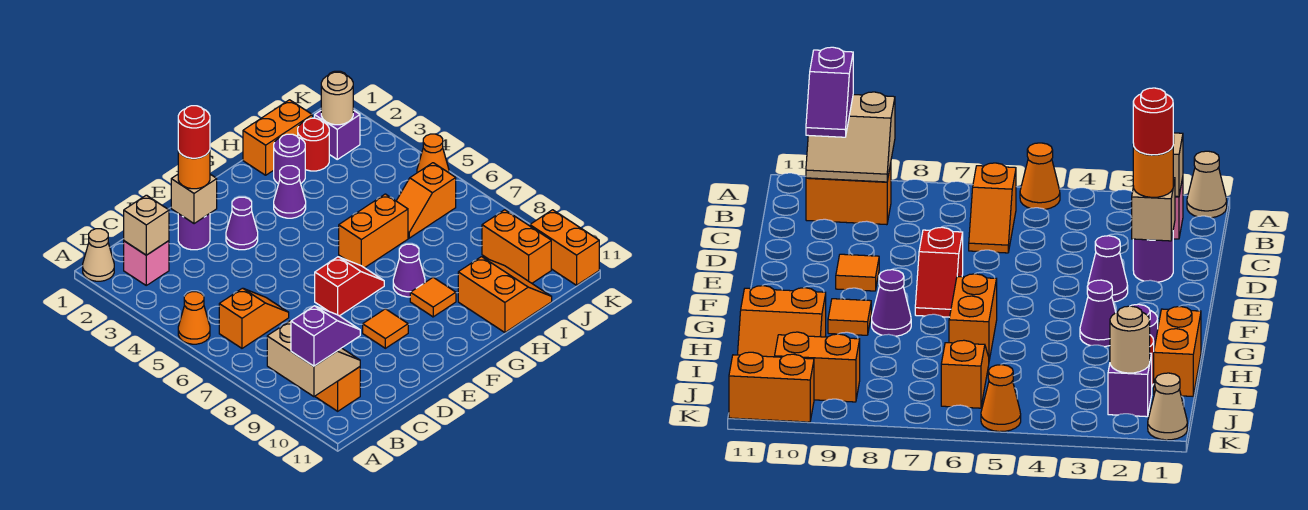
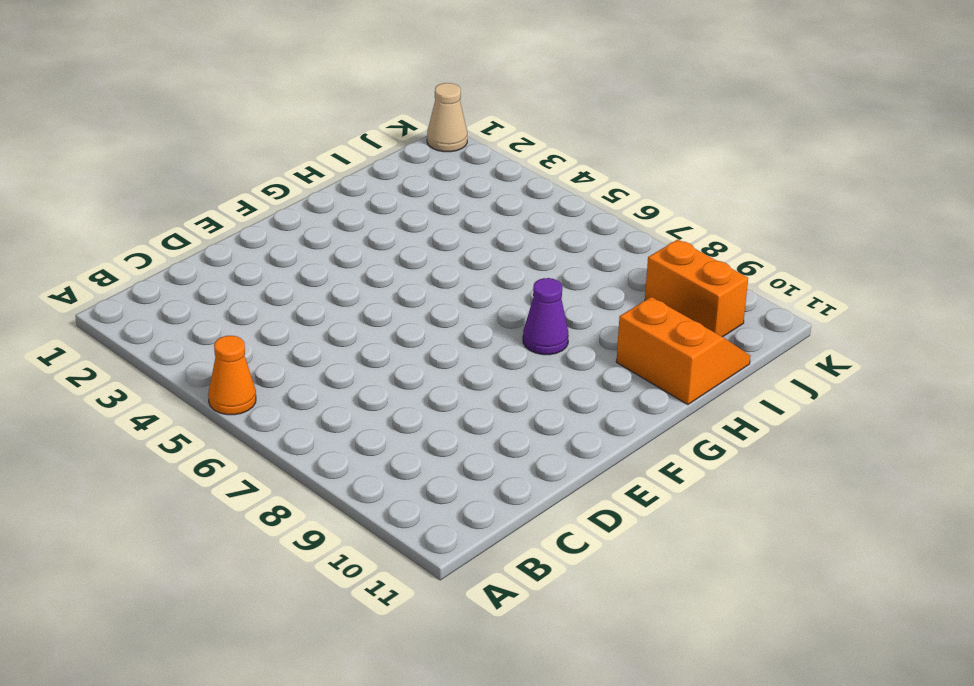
none -> tan cone A1 level 1
none -> pink brick B2 level 1
none -> orange slope B6:C6 level 1 top B
none -> orange brick B9:B10 level 1

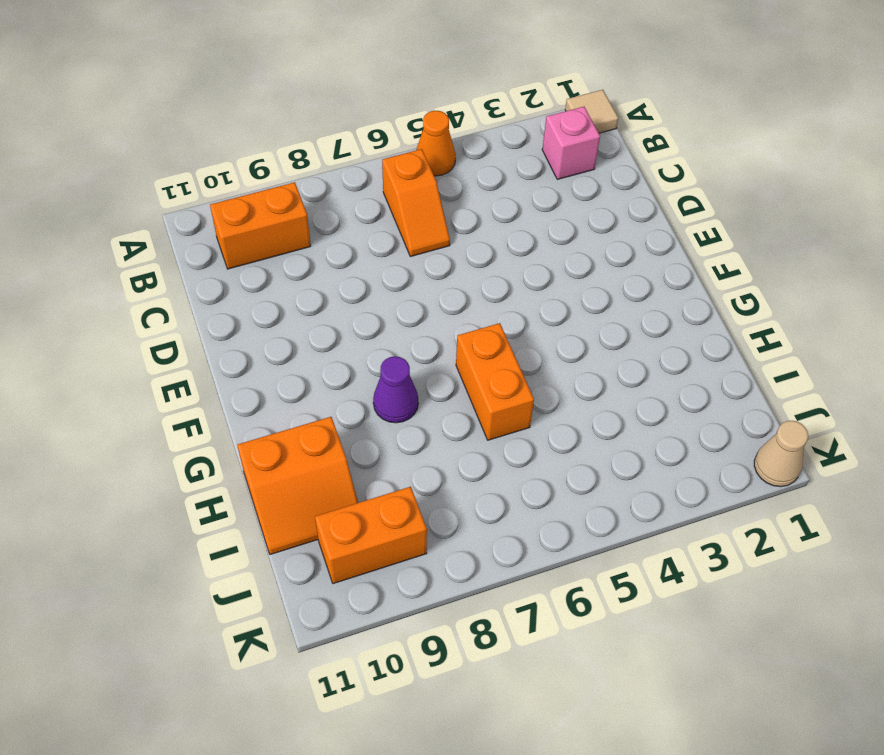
tan tile A1 level 1 -> tan cone A1 level 1
none -> purple round brick D2 level 1
none -> purple cone E3 level 1
none -> red slope E7:F7 level 1 top E
none -> orange tile E9 level 1

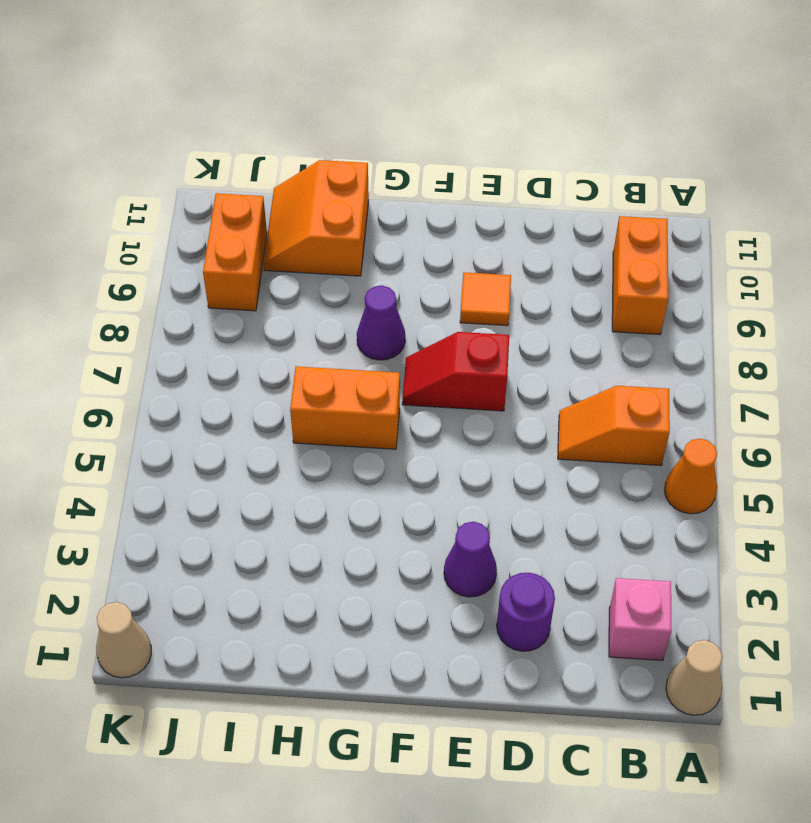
none -> purple cone G3 level 1
none -> orange tile G9 level 1
none -> orange brick H1:I1 level 1
none -> purple round brick H2 level 1

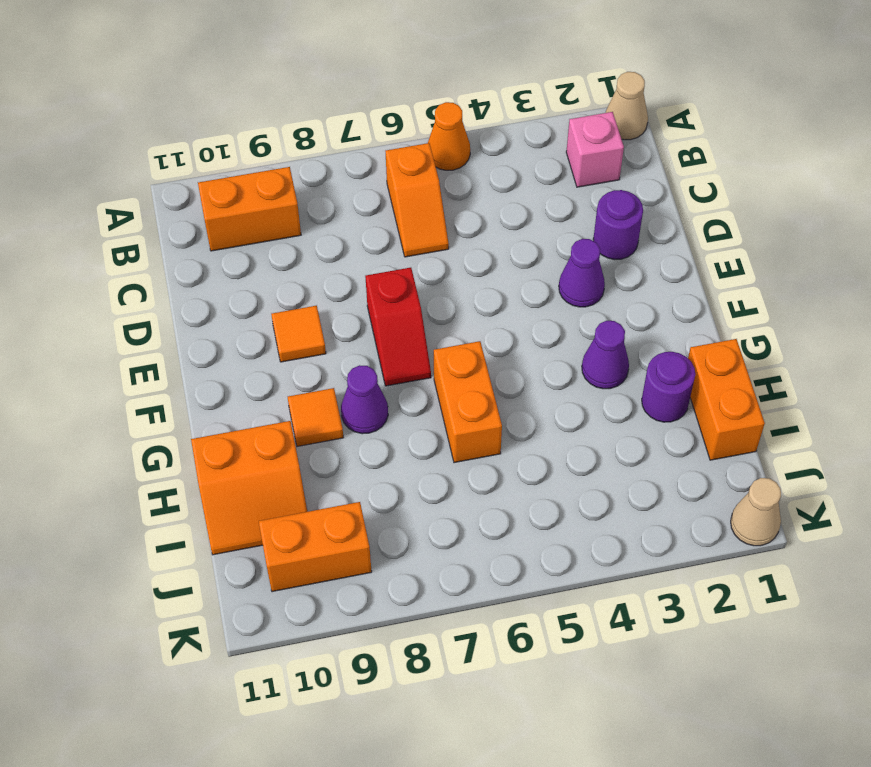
none -> red round brick I2 level 1
none -> orange slope I6:J6 level 1 top J
none -> purple brick J2 level 1
none -> orange cone K5 level 1

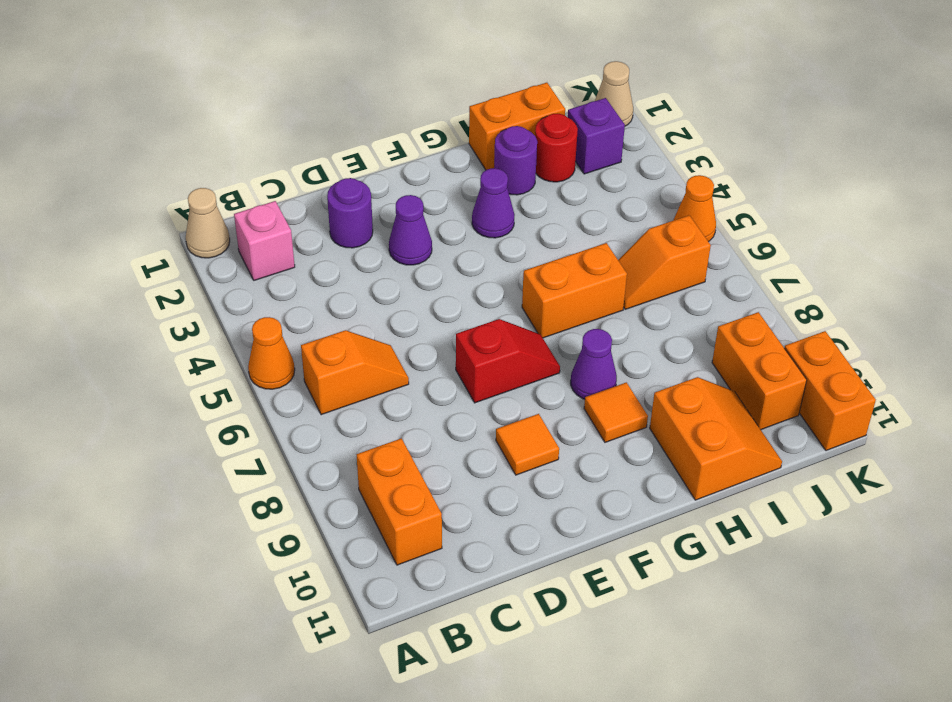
none -> tan slope A9:B10 level 2 top A
none -> tan brick B2 level 2
none -> tan brick D2 level 2
none -> tan round brick J2 level 2

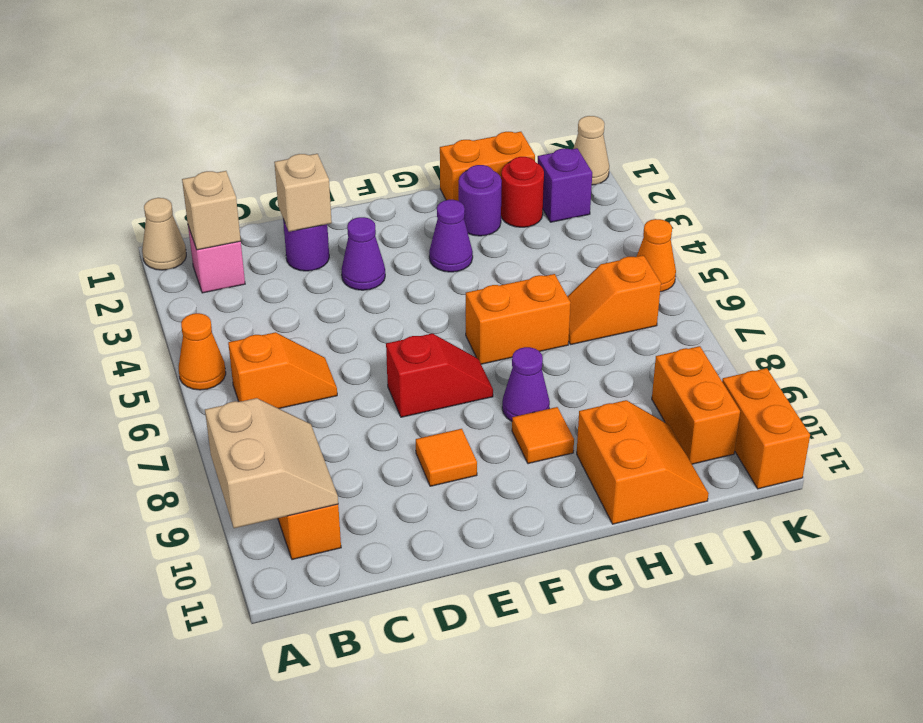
none -> tan round brick J2 level 2
none -> purple slope A10:B10 level 3 top A
none -> orange round brick D2 level 3
none -> red round brick D2 level 4

